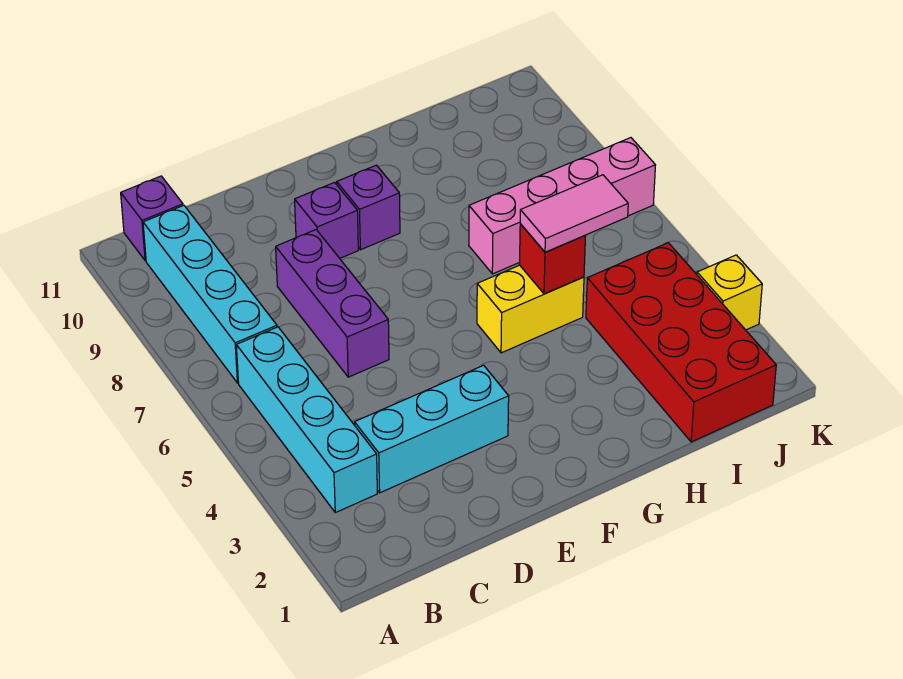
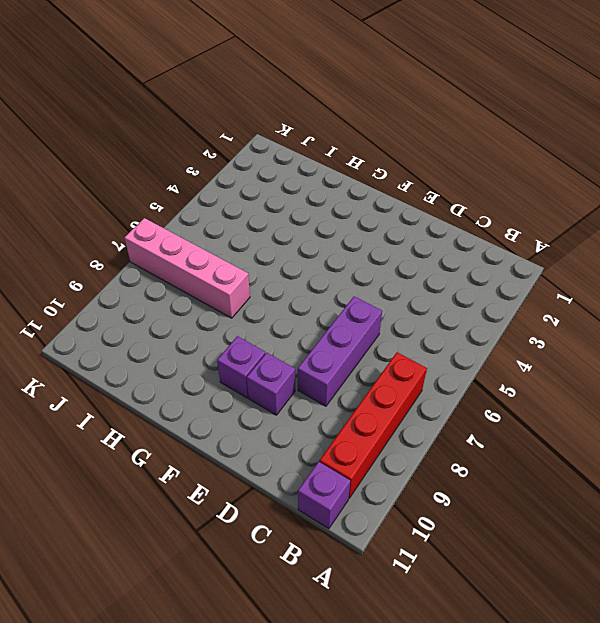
red brick B7:B10 level 1 -> cyan brick B7:B10 level 1
none -> cyan brick B3:B6 level 1
none -> cyan brick C3:E3 level 1
none -> yellow brick G5:H5 level 1

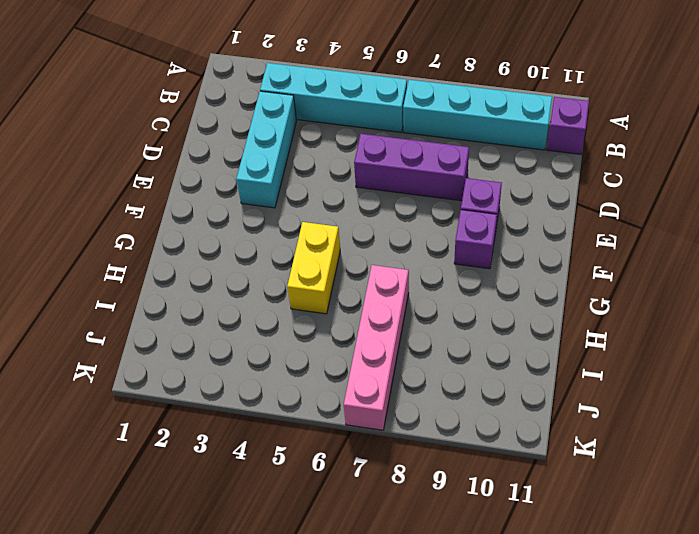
none -> red brick I1:J4 level 1
none -> yellow brick K3 level 1
none -> red brick H5 level 2

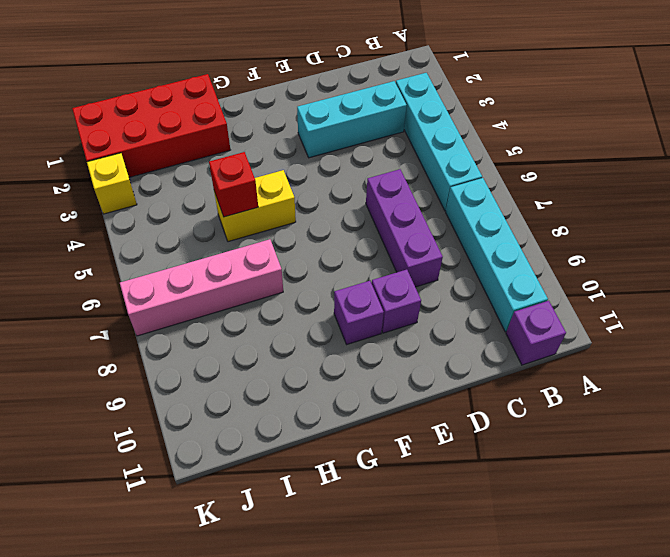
red brick H1:K2 level 1 -> red brick I1:J4 level 1
none -> pink tile H5:I5 level 3

